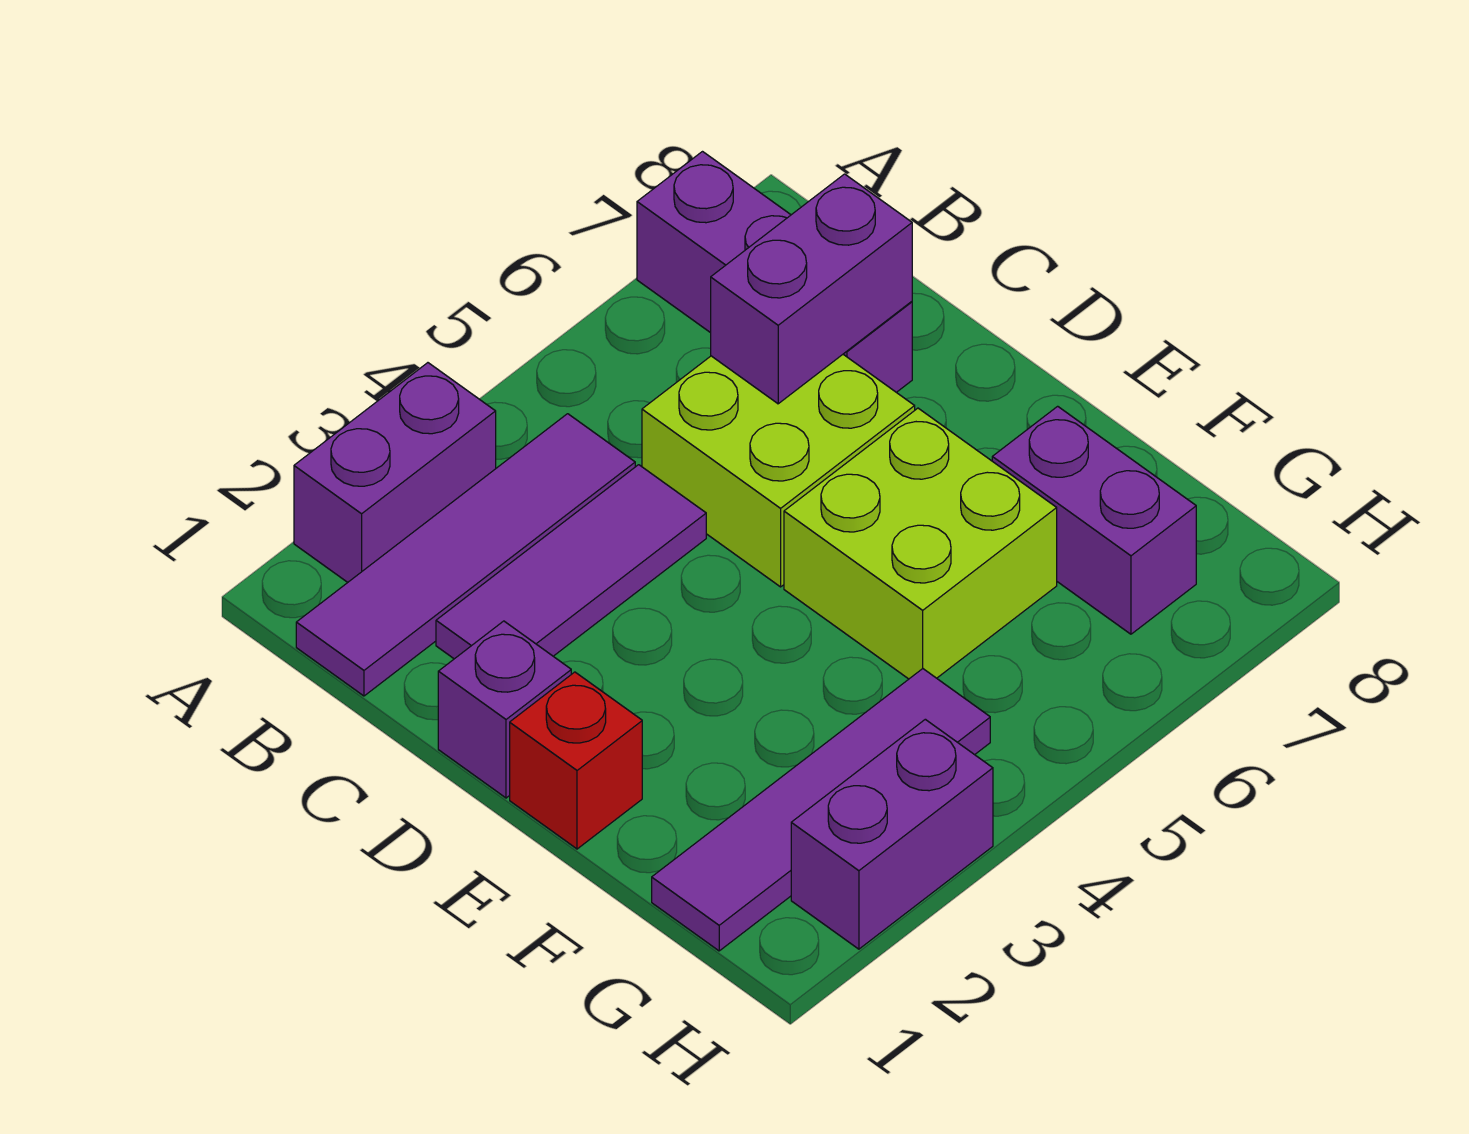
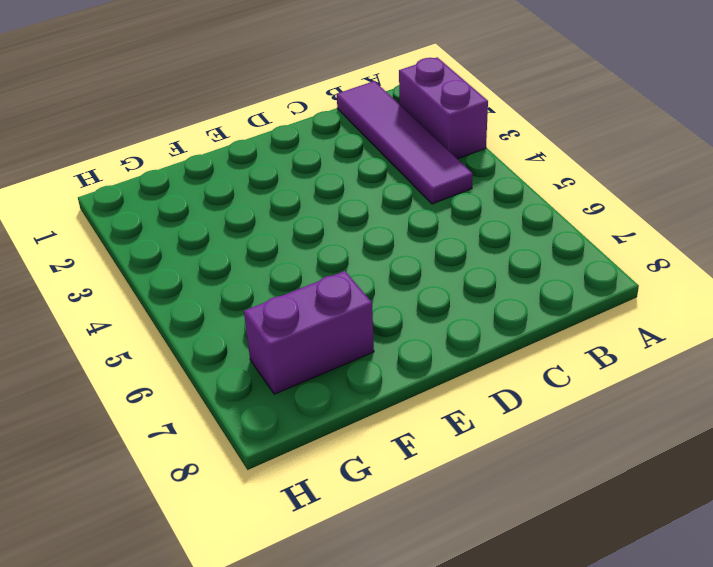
none -> purple brick A7:C7 level 1
none -> purple tile C2:C4 level 1
none -> lime brick C5:D6 level 1

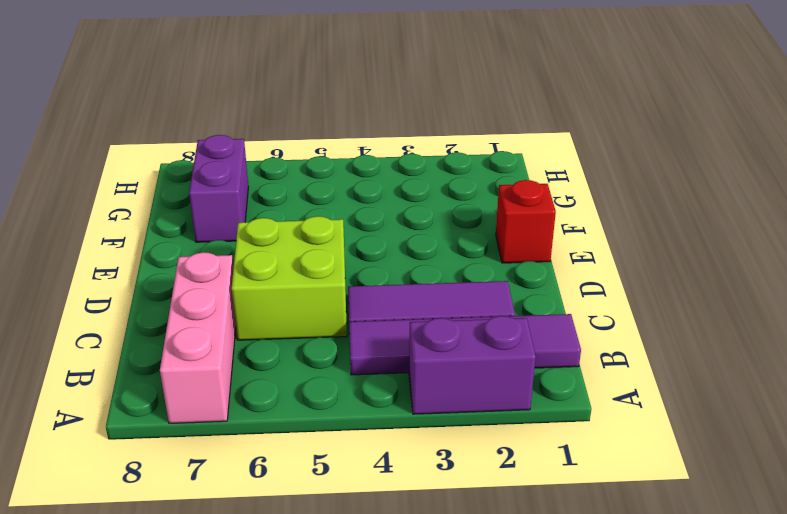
pink brick A7:C7 level 1 -> purple brick A7:C7 level 1
none -> purple brick D1 level 1
none -> lime brick E5:F6 level 1
none -> purple tile G1:G4 level 1

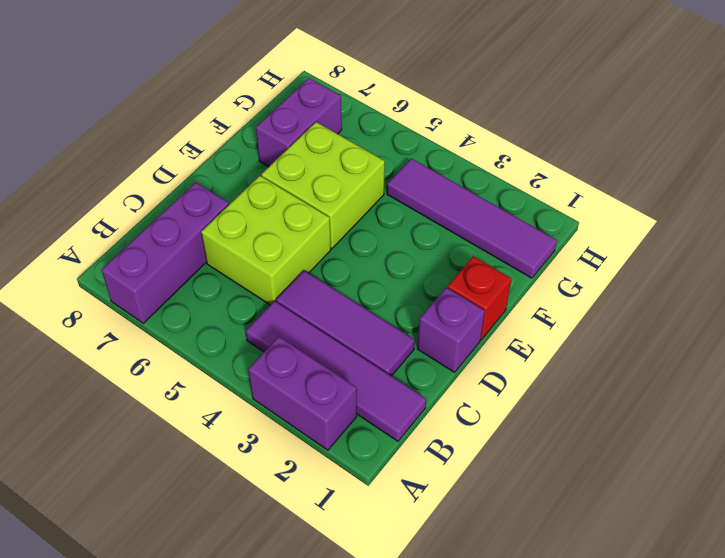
none -> purple brick H2:H3 level 1
none -> purple brick C6:C7 level 2

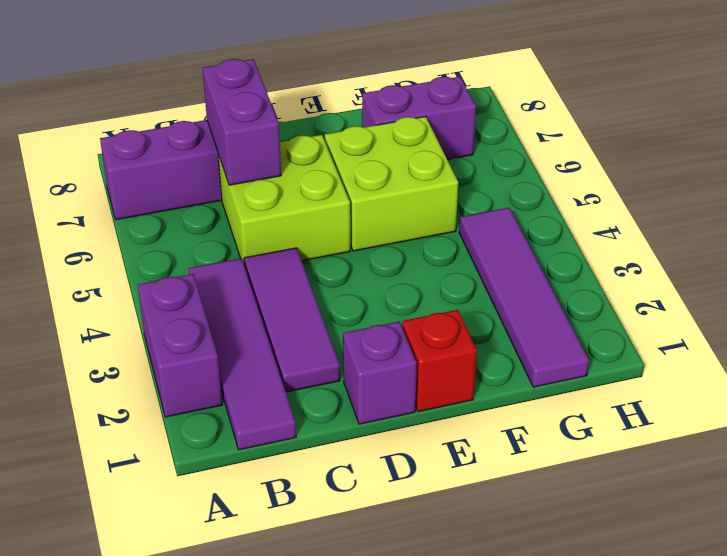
none -> purple brick H2:H3 level 1

